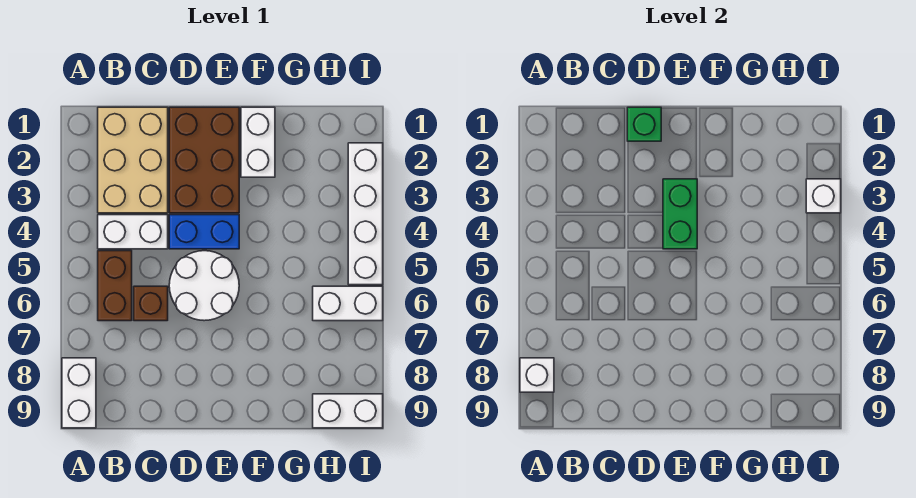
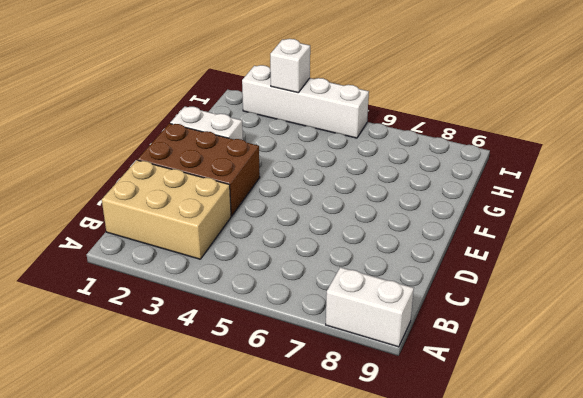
none -> white brick B4:C4 level 1
none -> brown brick B5:B6 level 1
none -> brown brick C6 level 1

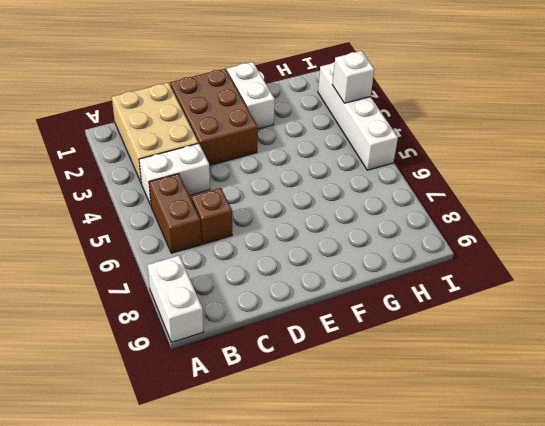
none -> blue brick D4:E4 level 1
none -> white round brick D5:E6 level 1
none -> white brick H6:I6 level 1

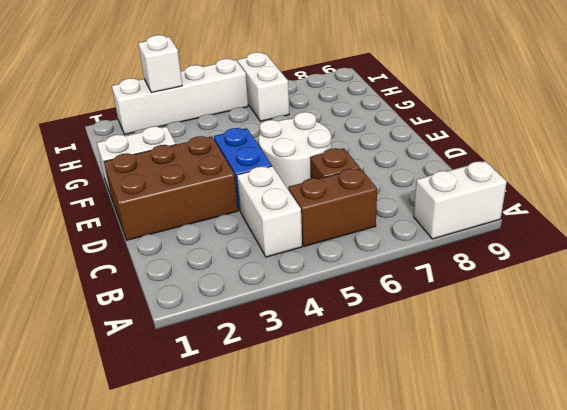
none -> tan brick B1:C3 level 1
none -> white brick H9:I9 level 1
none -> white brick A8 level 2

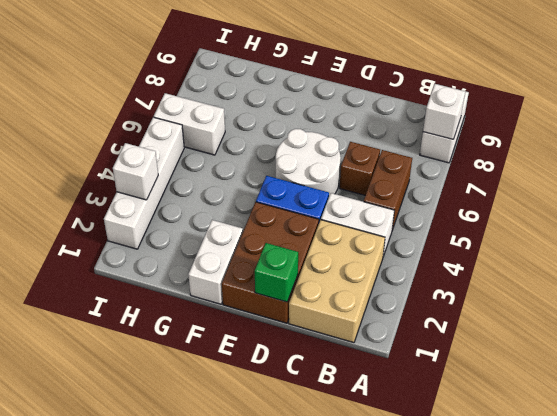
none -> white brick H9:I9 level 1
none -> green brick E3:E4 level 2

